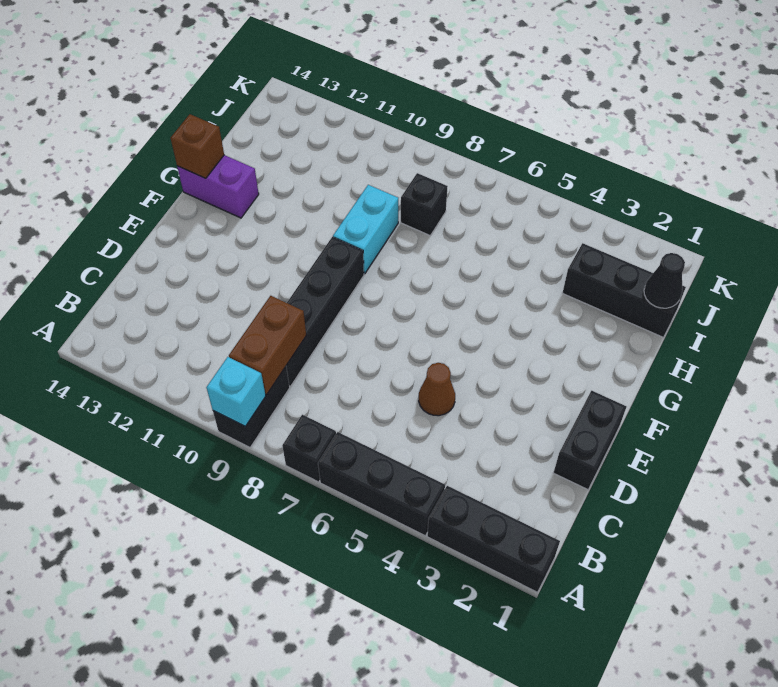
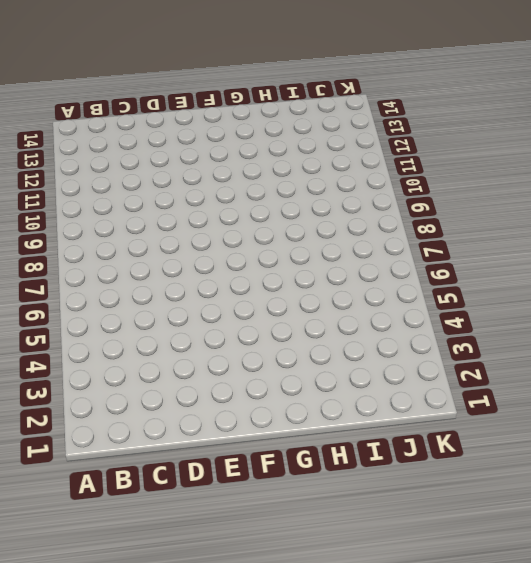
none -> black brick A1:A3 level 1
none -> black brick A4:A6 level 1
none -> black brick A7 level 1

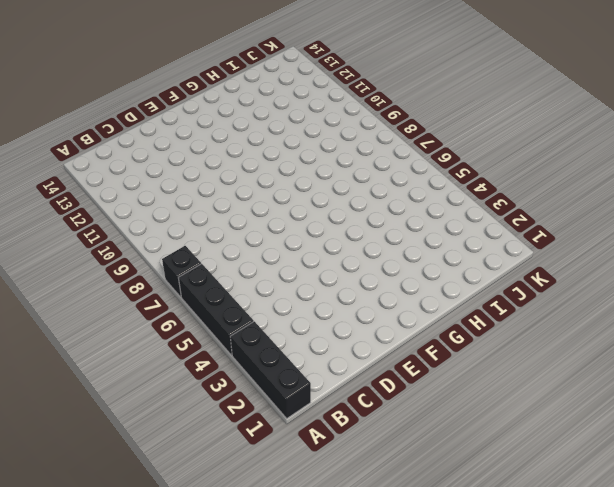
none -> black brick A9:B9 level 1
none -> black brick C9:F9 level 1
none -> black brick D1:E1 level 1

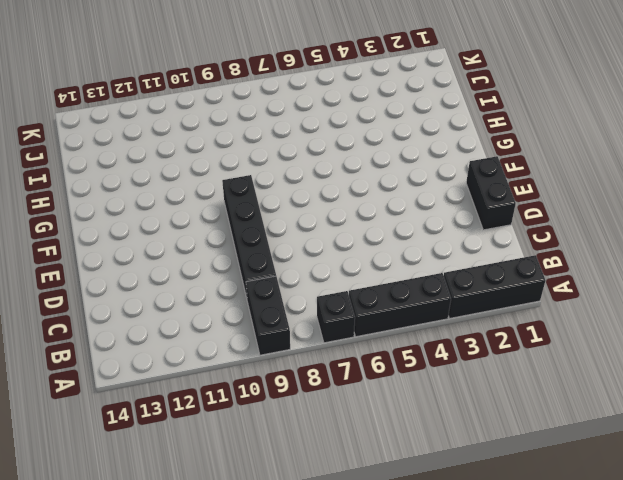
none -> brown cone D5 level 1
none -> cyan brick G9:H9 level 1
none -> purple brick G13:G14 level 1

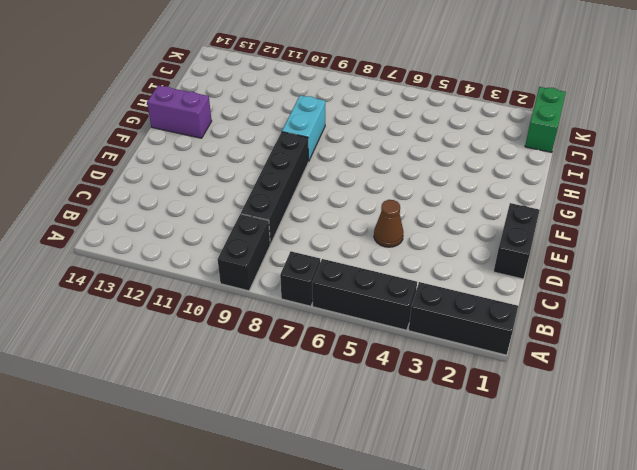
green brick J1:K1 level 1 -> none
none -> black brick I1:I3 level 1
none -> black brick I8 level 1
none -> cyan brick A9 level 2

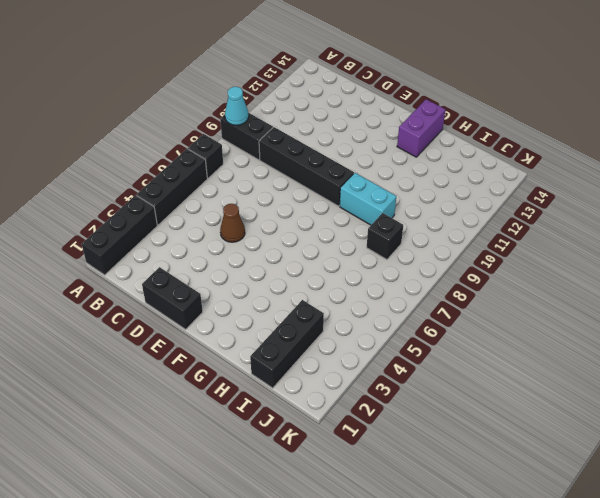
cyan cone A9 level 2 -> cyan brick A9 level 2
none -> brown brick B9:C9 level 2
none -> brown brick G14 level 2
none -> black cone I1 level 2

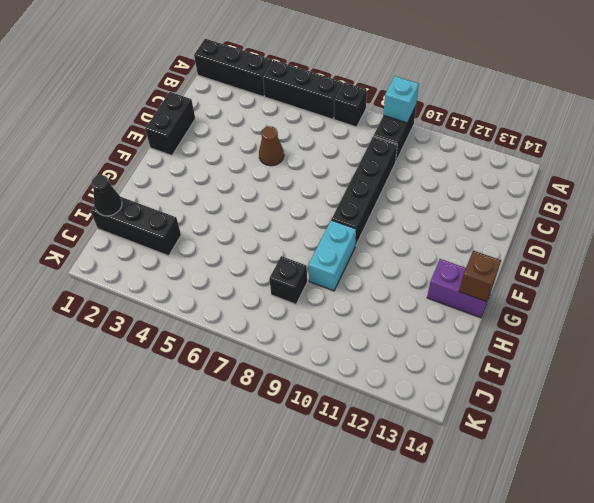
none -> brown brick B9:C9 level 2

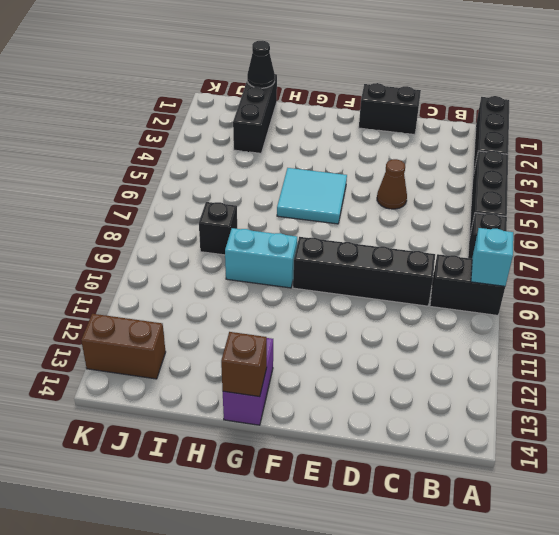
cyan tile F5:G6 level 1 -> none
brown brick J13:K13 level 1 -> brown brick B9:C9 level 2

